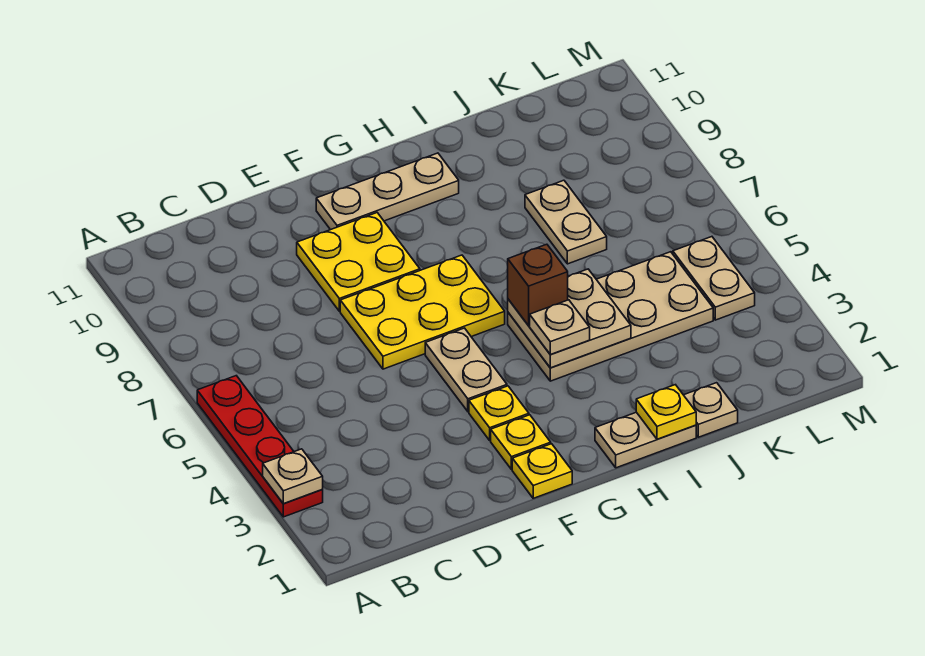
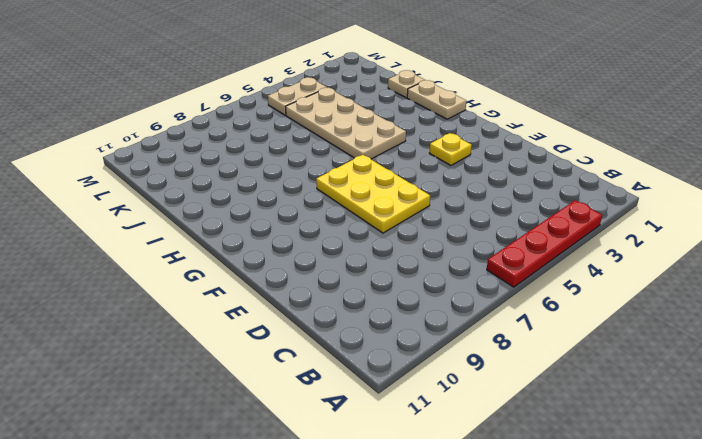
none -> yellow plate E8:F9 level 1
none -> yellow plate F1 level 1
none -> yellow plate F2 level 1

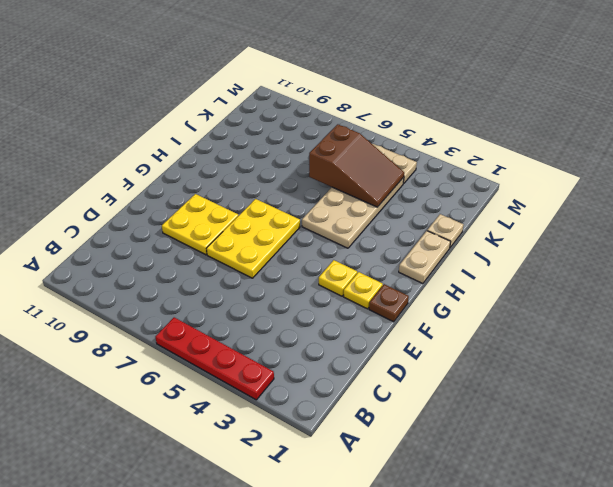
brown plate F1 level 1 -> yellow plate F1 level 1
brown slope J4:K6 level 2 top 6 -> none
none -> tan plate F4:F5 level 1
none -> tan plate F10:H10 level 1
none -> tan plate J7:J8 level 1

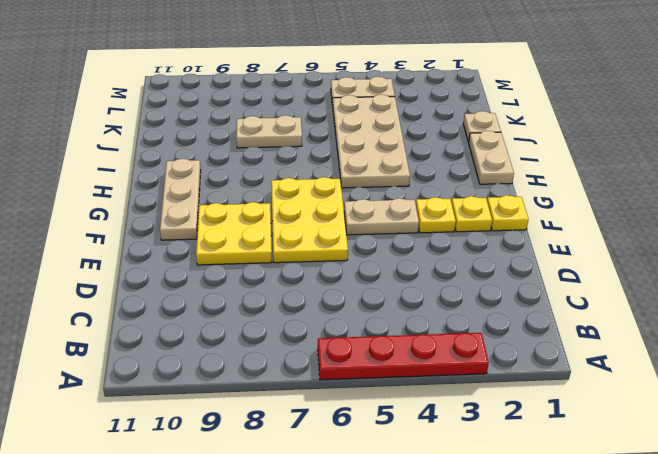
none -> tan plate A3 level 2
none -> tan plate H4:I5 level 2
none -> yellow plate I1 level 2

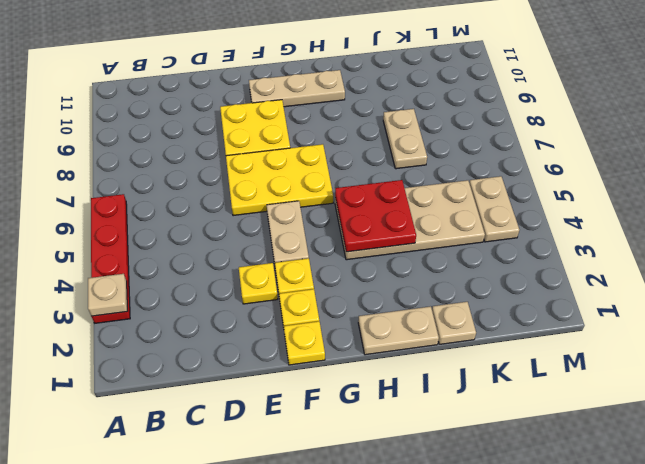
yellow plate E3 level 1 -> yellow plate I1 level 2
red plate H4:I5 level 2 -> tan plate H4:I5 level 2
none -> tan plate H4 level 3
none -> brown brick H5 level 3

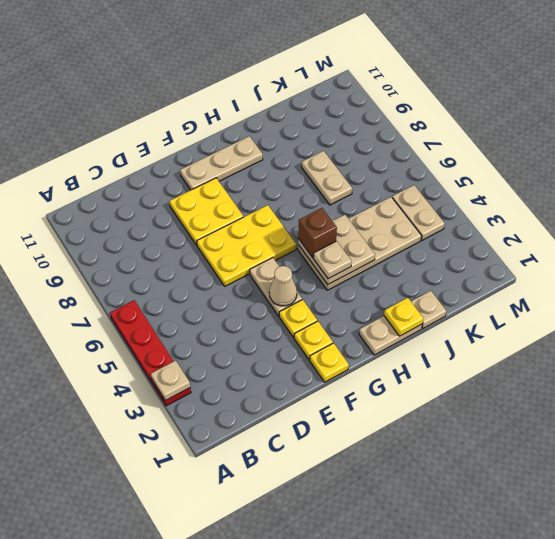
tan cone F4 level 2 -> none

